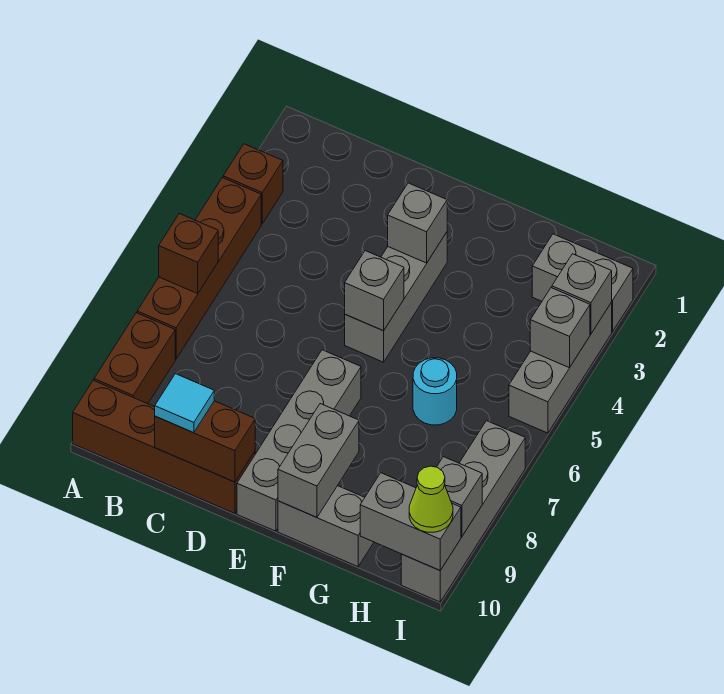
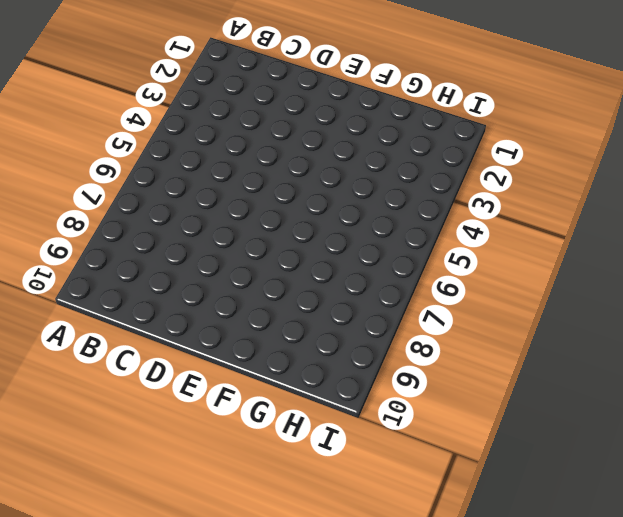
none -> brown brick A3 level 1
none -> brown brick A4:A7 level 1
none -> brown brick A8:A9 level 1

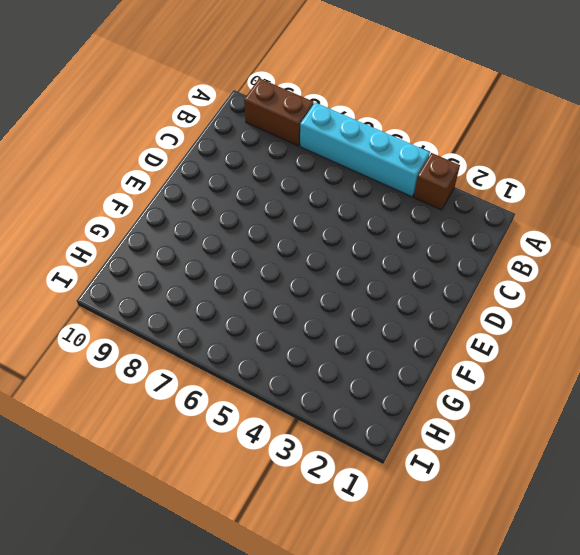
cyan brick A4:A7 level 1 -> brown brick A4:A7 level 1
none -> brown brick A10:D10 level 1
none -> grey brick E3:E5 level 1
none -> grey brick E7:E10 level 1

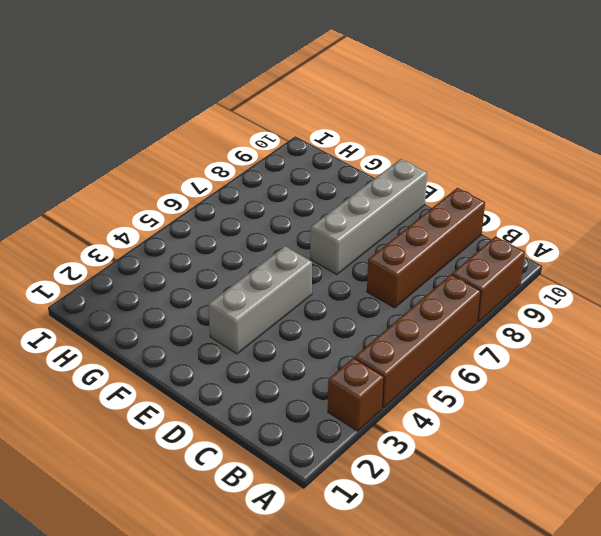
brown brick C7:C10 level 1 -> brown brick A10:D10 level 1
none -> grey brick F10:G10 level 1
none -> cyan round brick G6 level 1
none -> grey brick H2:I2 level 1

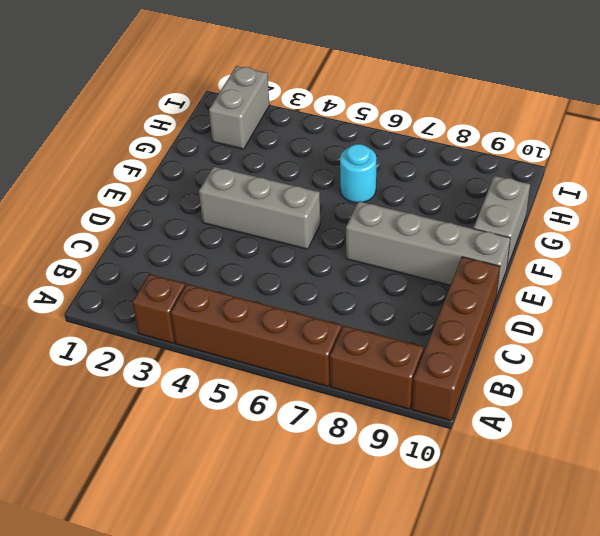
none -> grey brick I3:I5 level 1
none -> grey brick I7:I10 level 1
none -> brown brick A6 level 2

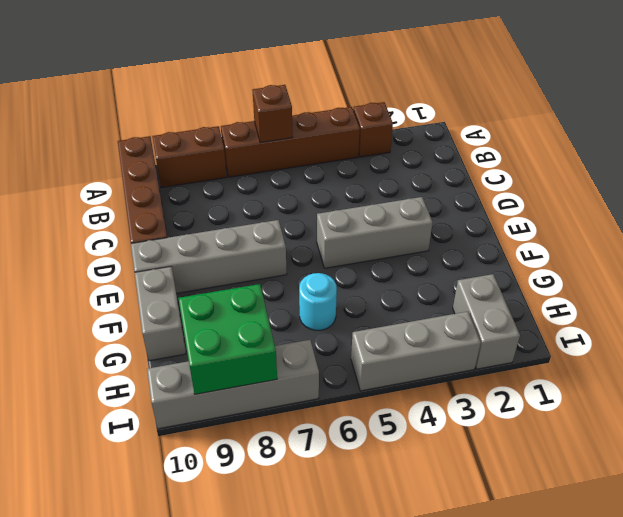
green brick H8:I9 level 2 -> grey brick I9 level 2
none -> brown brick C10:D10 level 2
none -> grey brick E3 level 2
none -> grey brick E5 level 2

